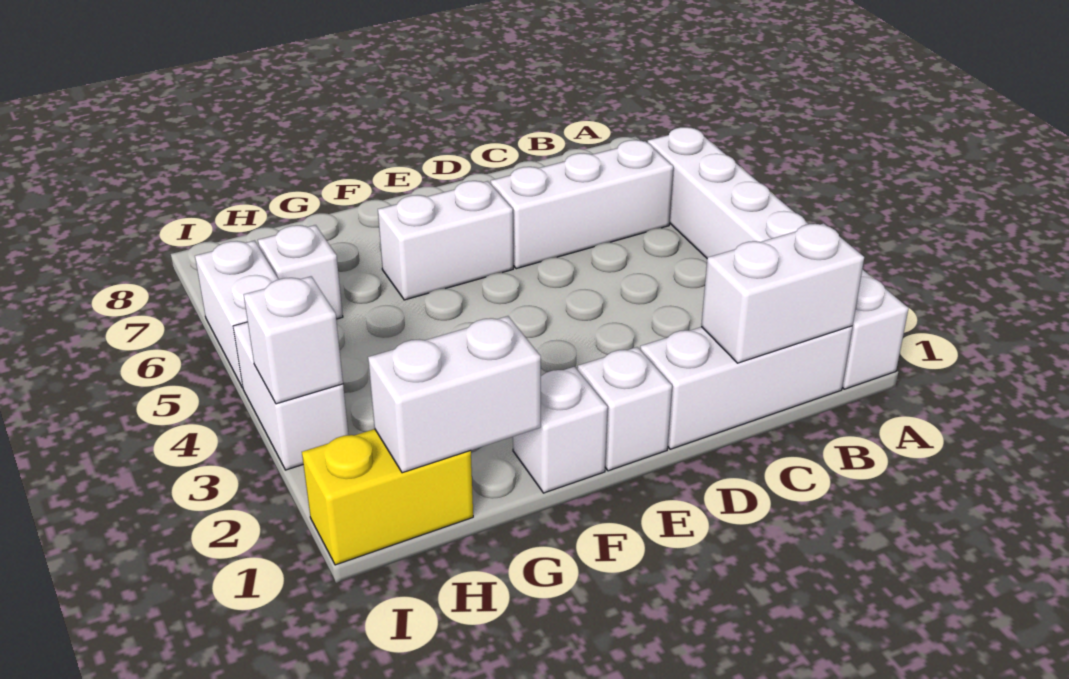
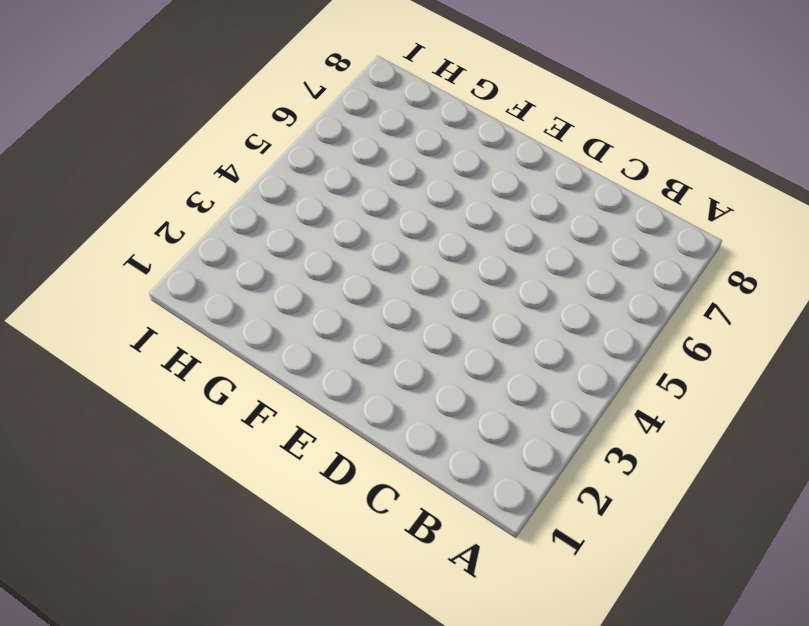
none -> white brick A1:A6 level 1
none -> white brick B1:D1 level 1
none -> white brick B6:D6 level 1

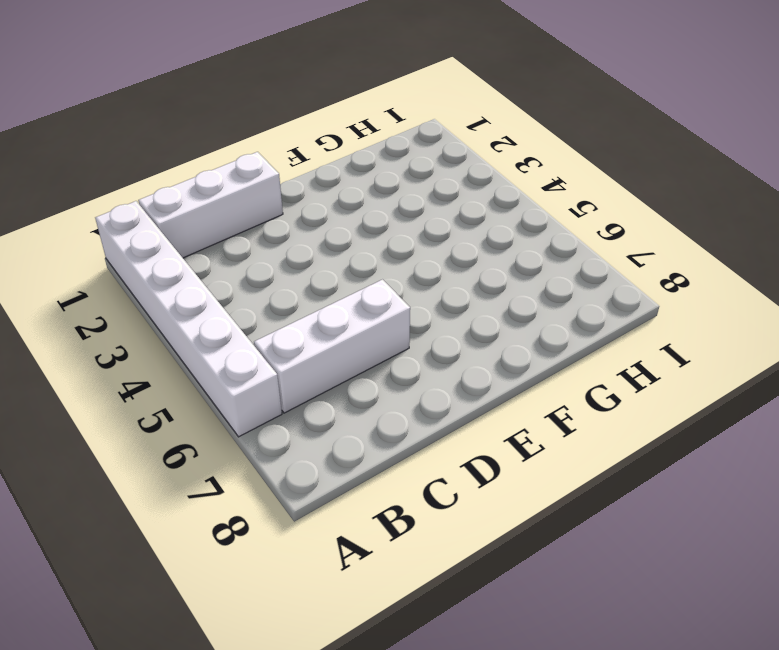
none -> white brick E1 level 1
none -> white brick E6:F6 level 1
none -> white brick F1 level 1

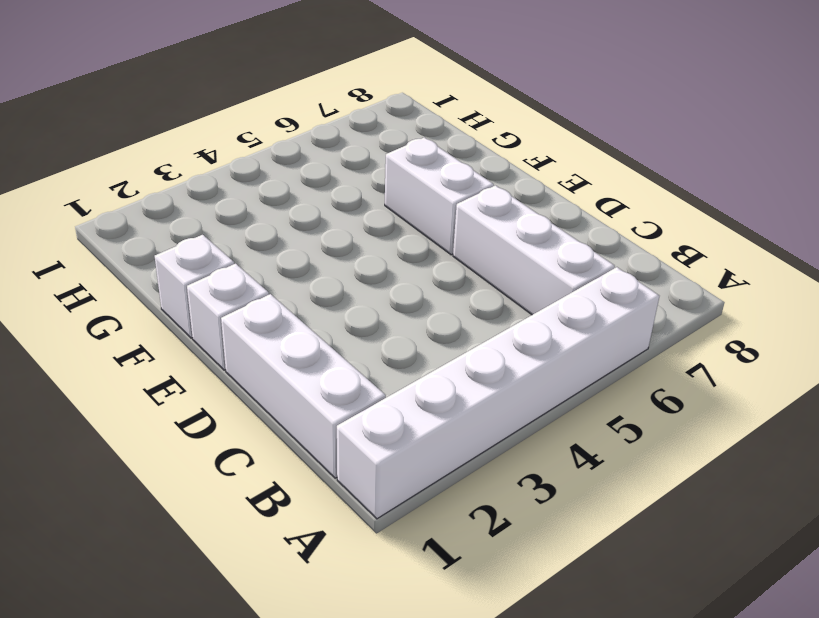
none -> yellow brick H1:I1 level 1
none -> white brick H6 level 1
none -> white brick I3:I4 level 1

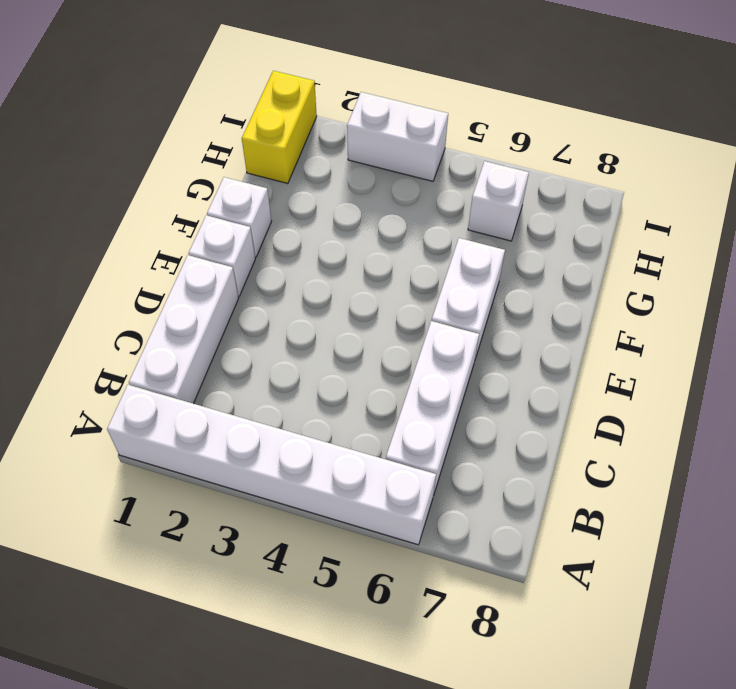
none -> white brick I5:I6 level 1
none -> white brick B1:C1 level 2
none -> white brick G1:H1 level 2

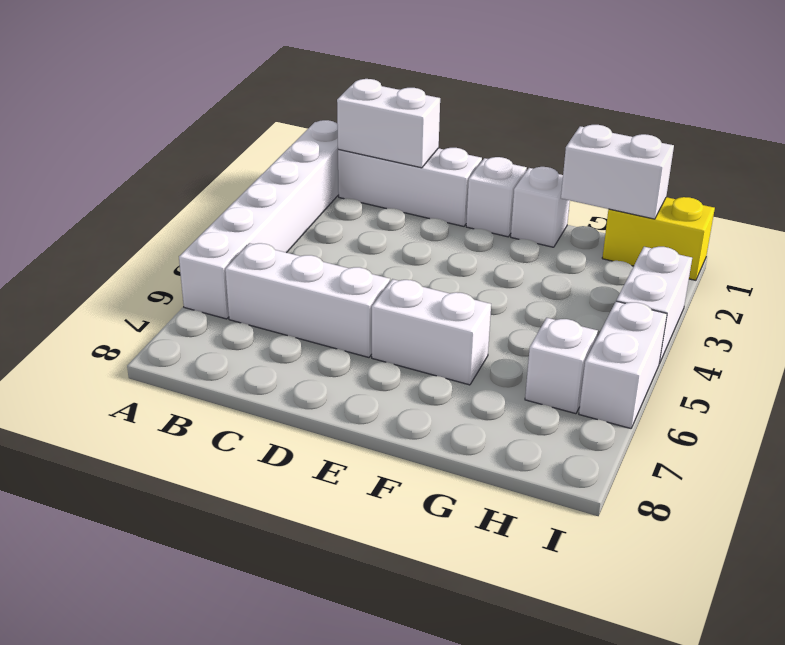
none -> white brick I3 level 2

